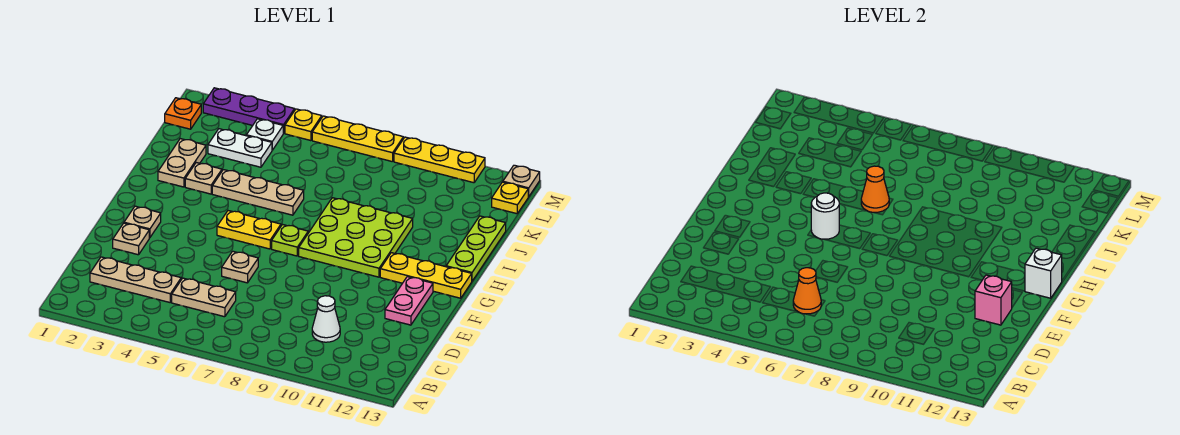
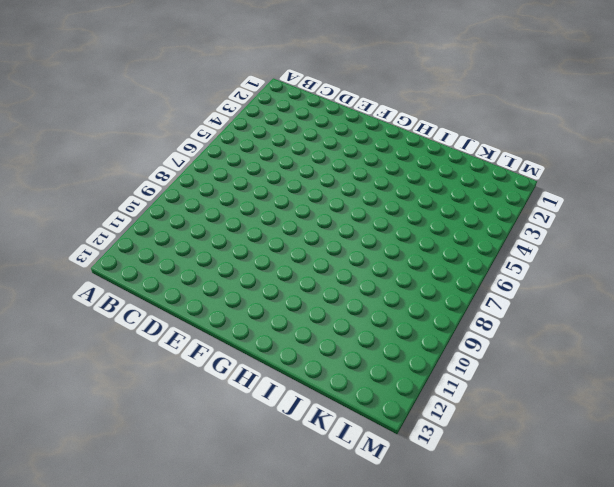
none -> tan plate C2:C4 level 1
none -> tan plate C5:C6 level 1
none -> white cone C10 level 1

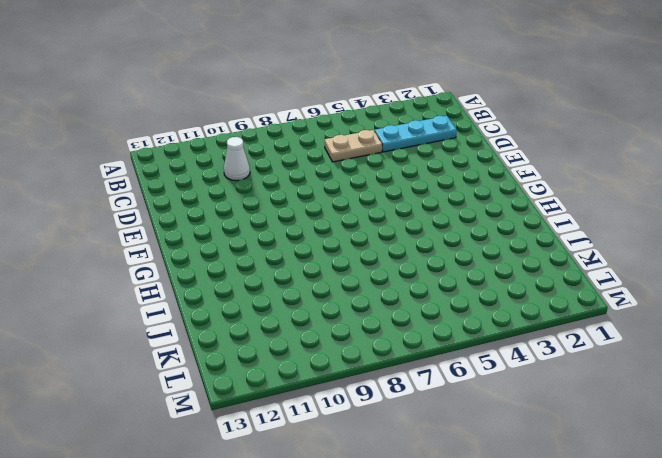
cyan plate C2:C4 level 1 -> tan plate C2:C4 level 1
none -> tan plate E2 level 1
none -> tan plate E6 level 1
none -> pink plate E12:F12 level 1

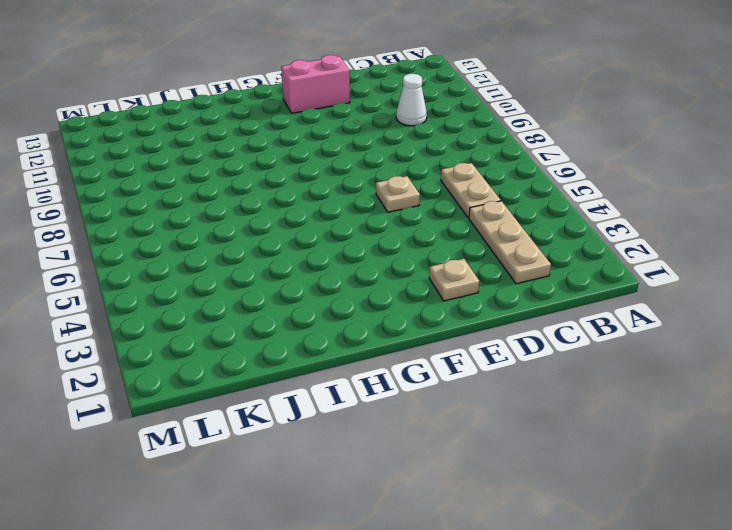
pink brick E12:F12 level 1 -> pink plate E12:F12 level 1
none -> tan plate F2 level 1
none -> yellow plate G5:G6 level 1
none -> lime plate G7 level 1

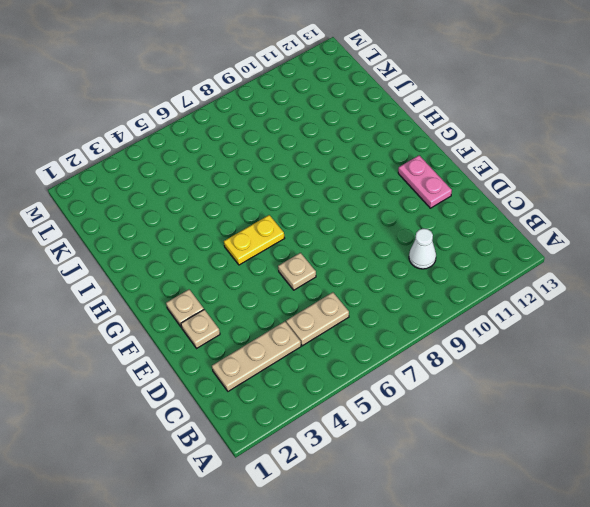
none -> lime plate G7 level 1
none -> lime plate G8:I10 level 1
none -> yellow plate G11:G13 level 1

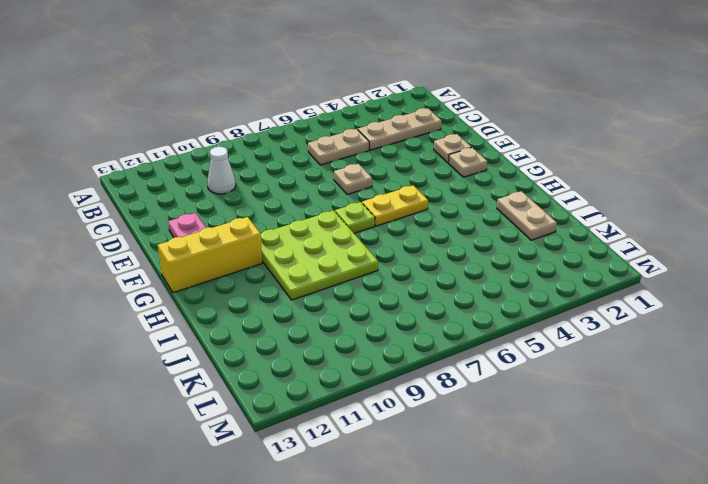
yellow brick G11:G13 level 1 -> yellow plate G11:G13 level 1
none -> lime plate H13:J13 level 1
none -> tan plate I3 level 1
none -> tan plate I4:I6 level 1

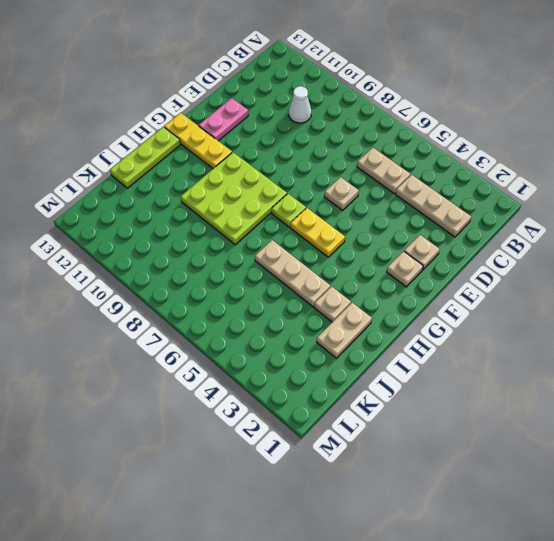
none -> white plate K3:K4 level 1
none -> orange plate L1 level 1
none -> white plate L4 level 1

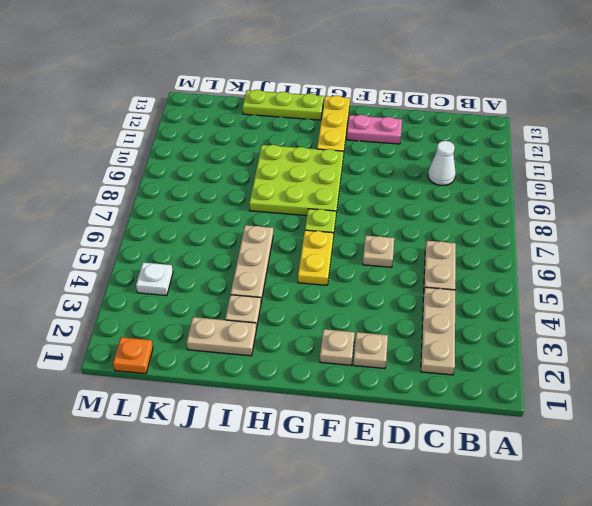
none -> white plate K3:K4 level 1
none -> yellow plate L13 level 1
none -> purple plate M2:M4 level 1

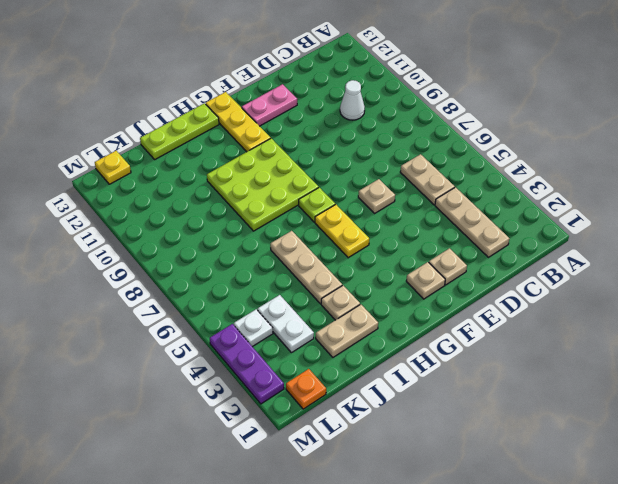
none -> yellow plate M5 level 1
none -> yellow plate M6:M8 level 1
none -> yellow plate M9:M11 level 1

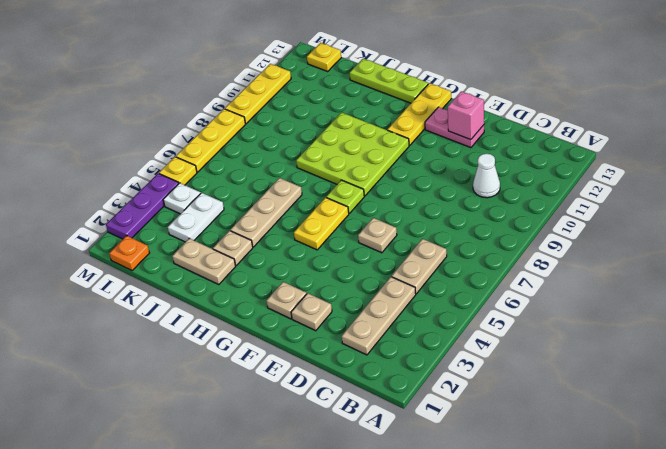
none -> tan plate M13 level 1
none -> orange cone C6 level 2
none -> white round brick G5 level 2

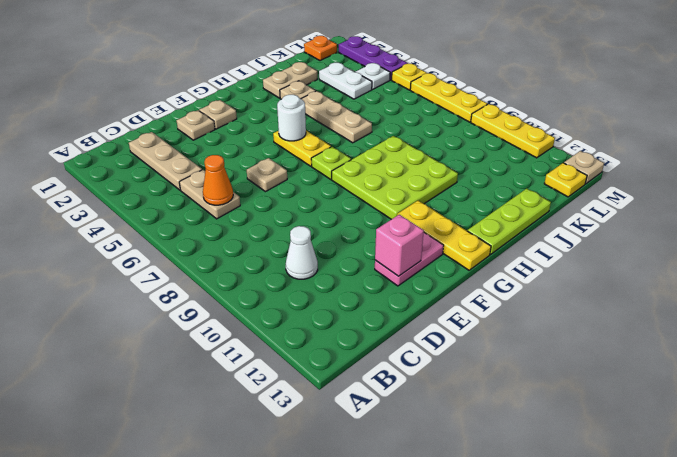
none -> white brick G13 level 2
none -> orange cone I6 level 2

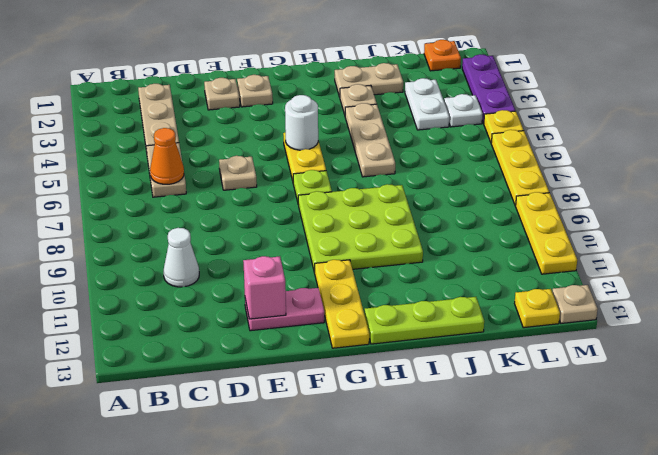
none -> white brick G13 level 2
none -> orange cone I6 level 2

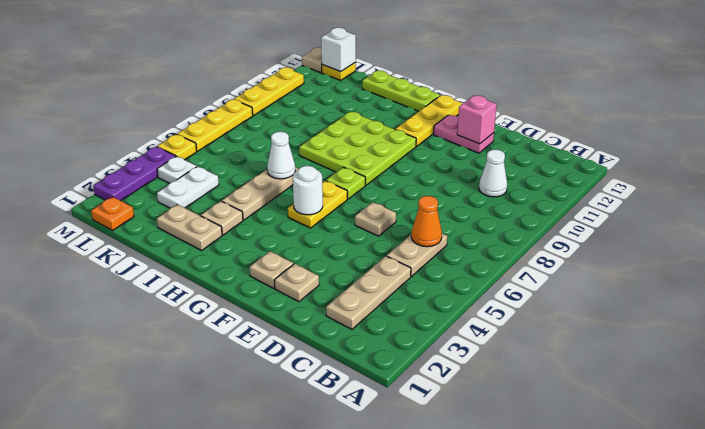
white cone I6 level 2 -> orange cone I6 level 2
white brick L13 level 2 -> white brick G13 level 2

